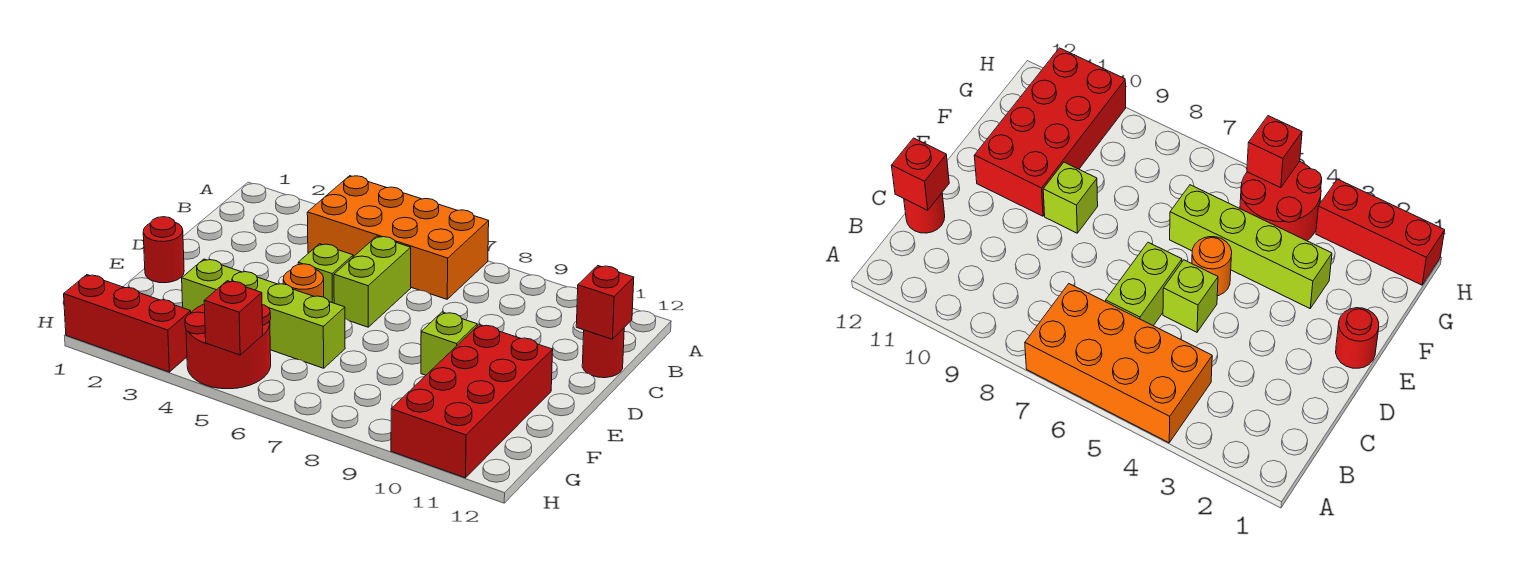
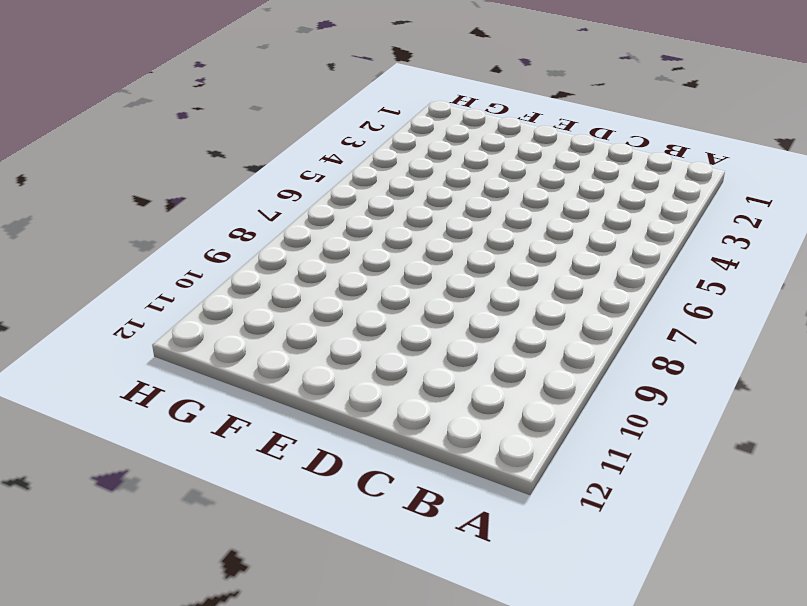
none -> orange brick A4:B7 level 1
none -> lime brick C6:D6 level 1
none -> red round brick C12 level 1

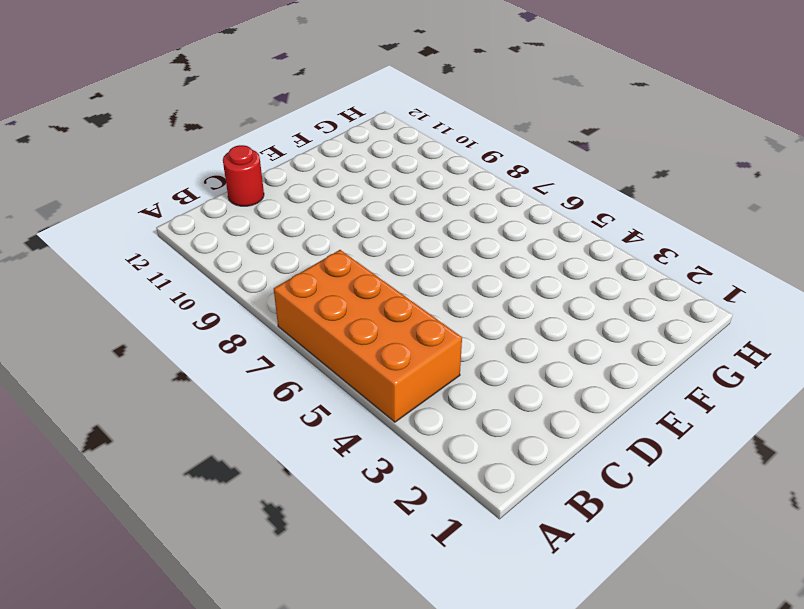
none -> lime brick C6:D6 level 1
none -> lime brick D5 level 1
none -> red round brick E1 level 1

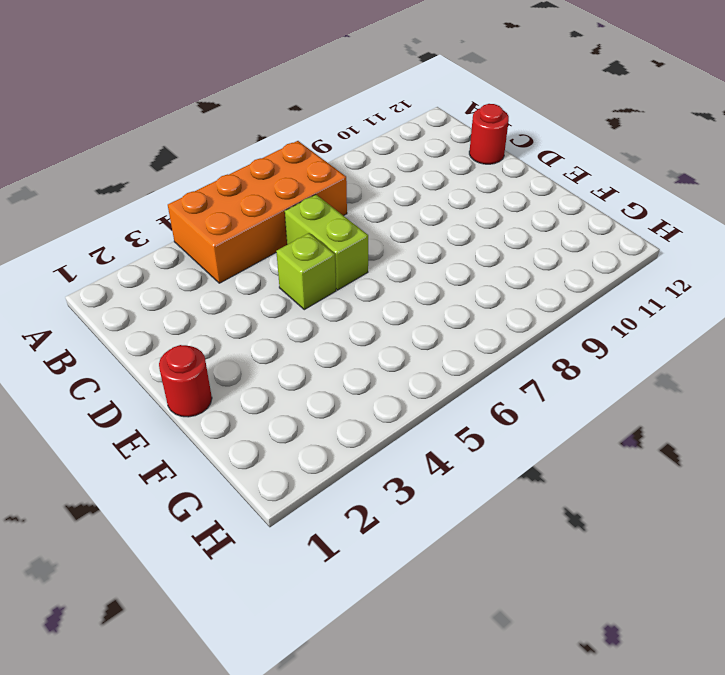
none -> orange round brick E5 level 1
none -> lime brick E9 level 1
none -> red brick E10:H11 level 1

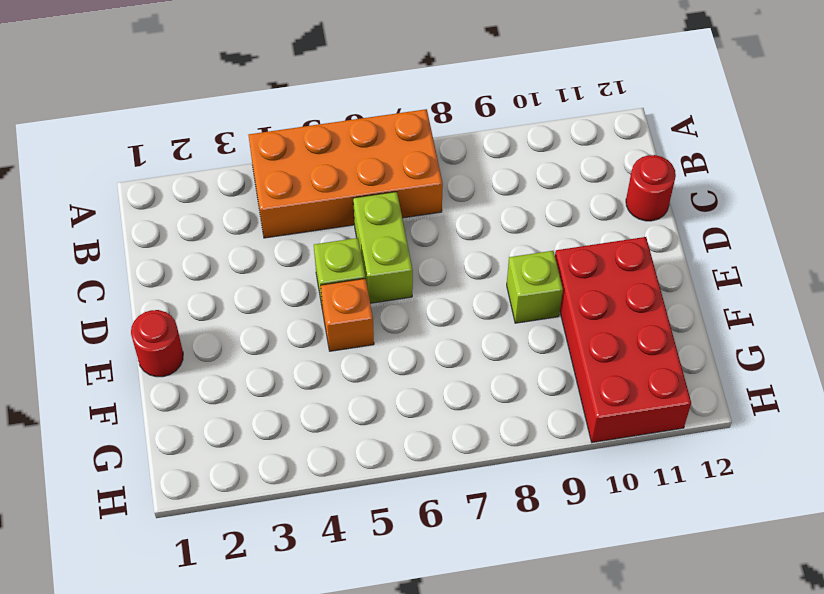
orange brick E5 level 1 -> orange round brick E5 level 1
none -> lime brick F3:F6 level 1
none -> red round brick G4:H5 level 1
none -> red brick H1:H3 level 1

